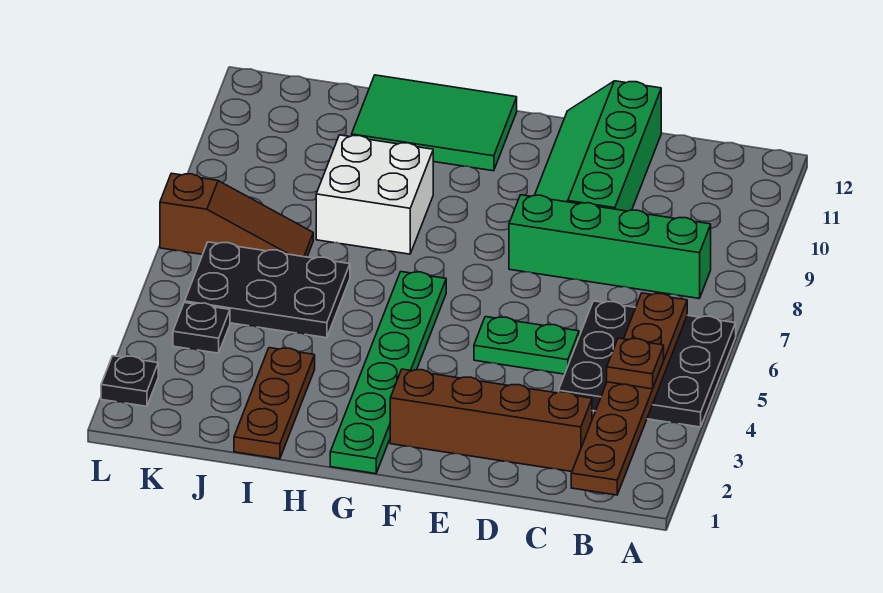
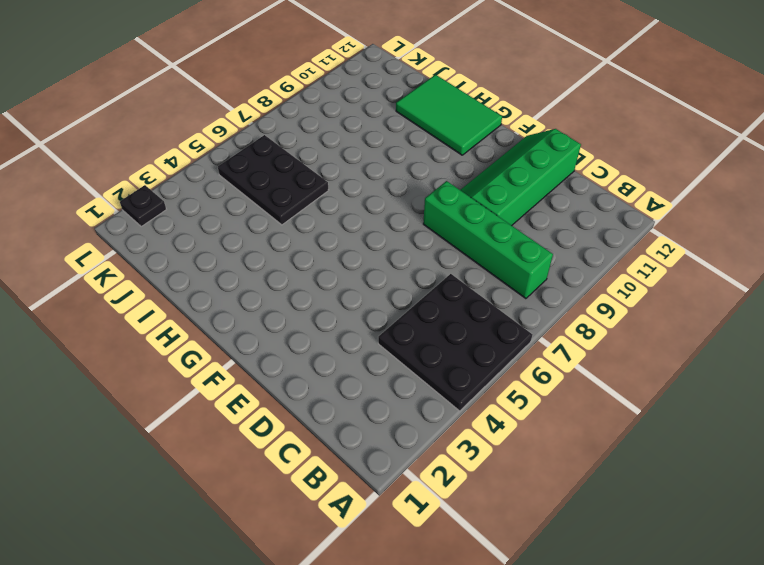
none -> brown brick C2:F2 level 1
none -> green plate D5:E5 level 1
none -> green plate G1:G6 level 1

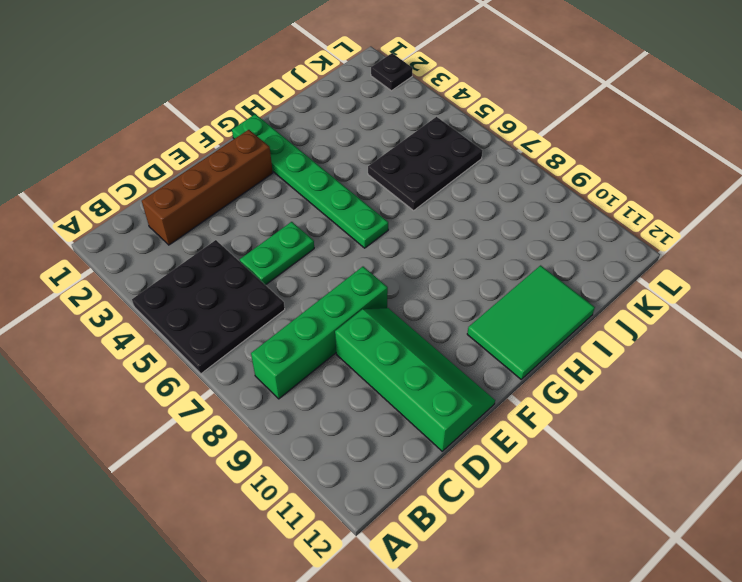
none -> white brick H8:I9 level 1
none -> brown plate I1:I3 level 1
none -> brown slope J7:L7 level 1 top L

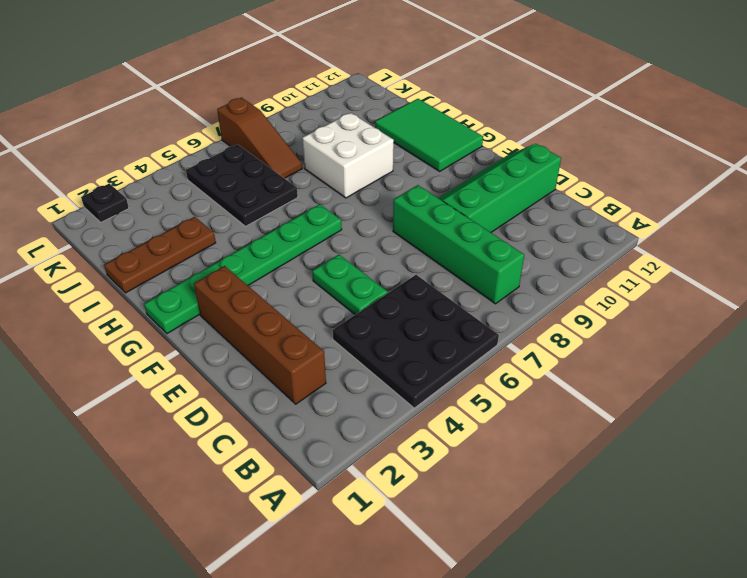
none -> black plate K4 level 1
none -> brown plate B1:B6 level 2
none -> brown plate B4 level 3

